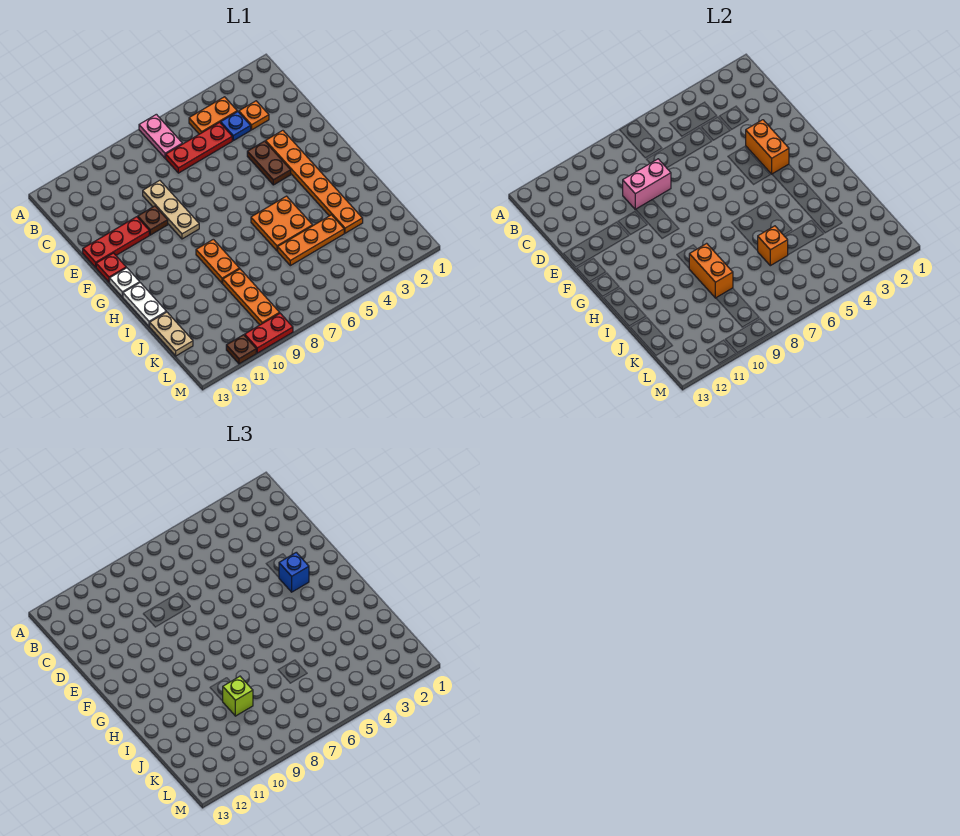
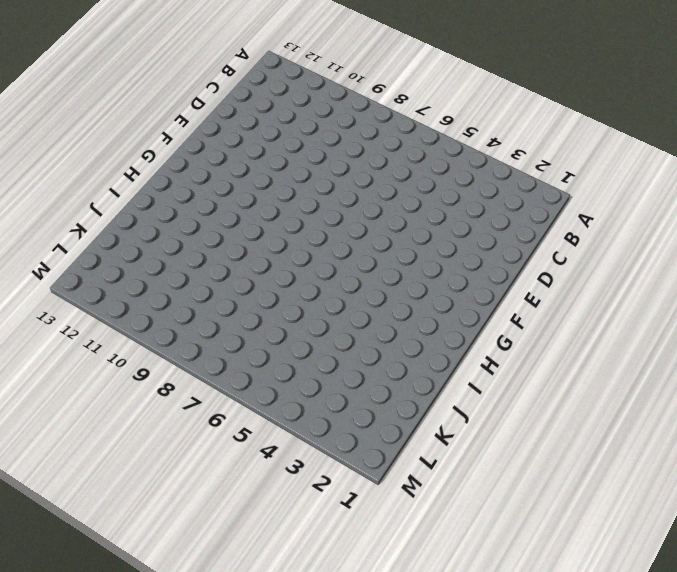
none -> pink plate A7:B7 level 1
none -> orange plate B4:B5 level 1
none -> orange plate C3 level 1

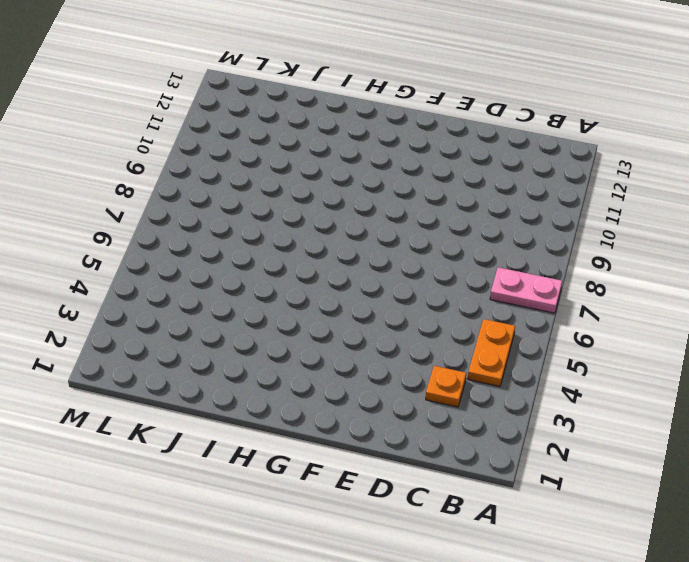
none -> blue plate C4 level 1
none -> red plate C5:C7 level 1
none -> tan plate D9:F9 level 1

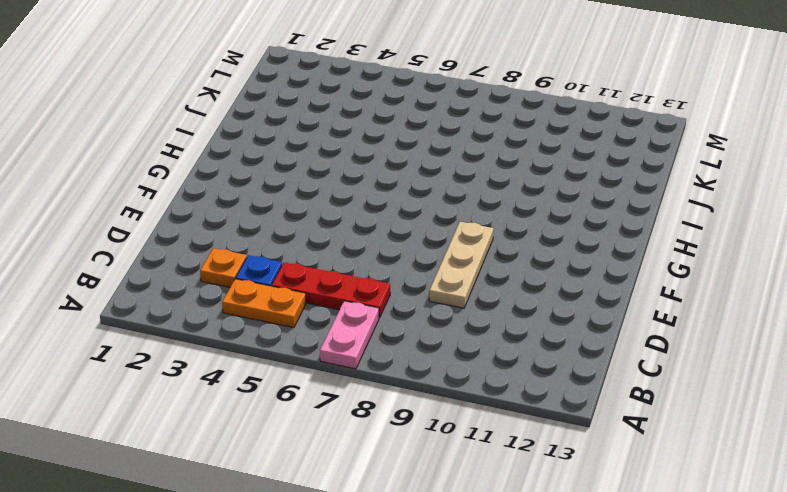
none -> orange plate E3:J3 level 1
none -> brown plate E4:F4 level 1
none -> brown plate E10 level 1

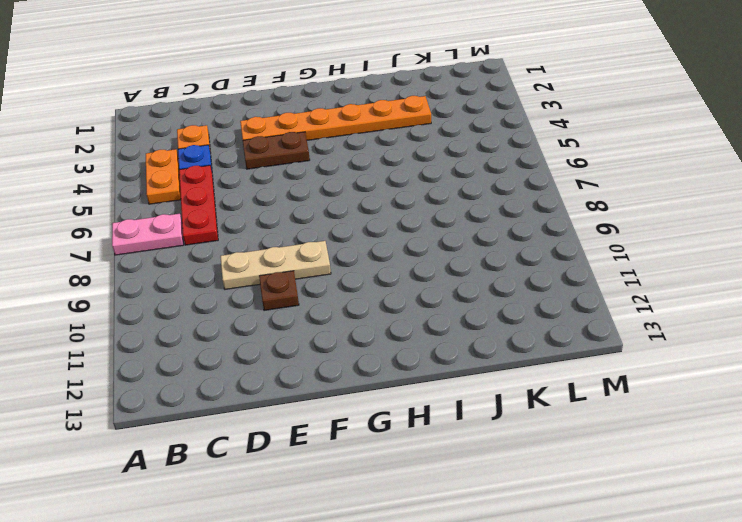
none -> red plate E11:E13 level 1
none -> red plate F13 level 1
none -> white plate G13 level 1

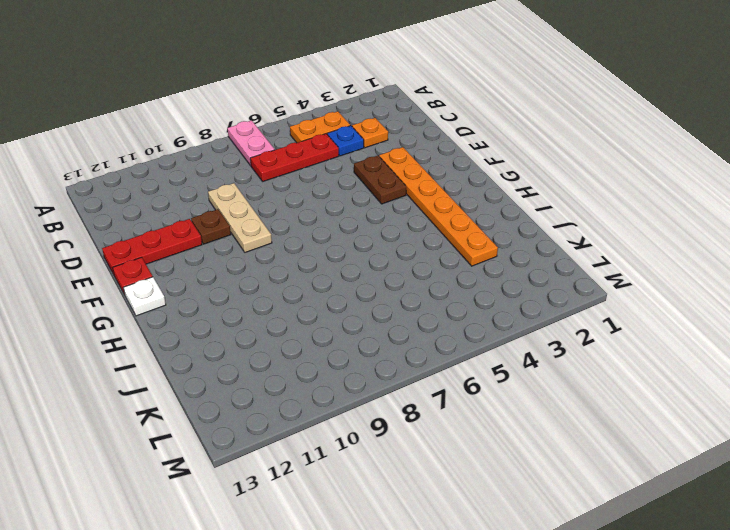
none -> orange plate H5:I6 level 1
none -> orange plate H9:I9 level 1
none -> white plate H13:I13 level 1

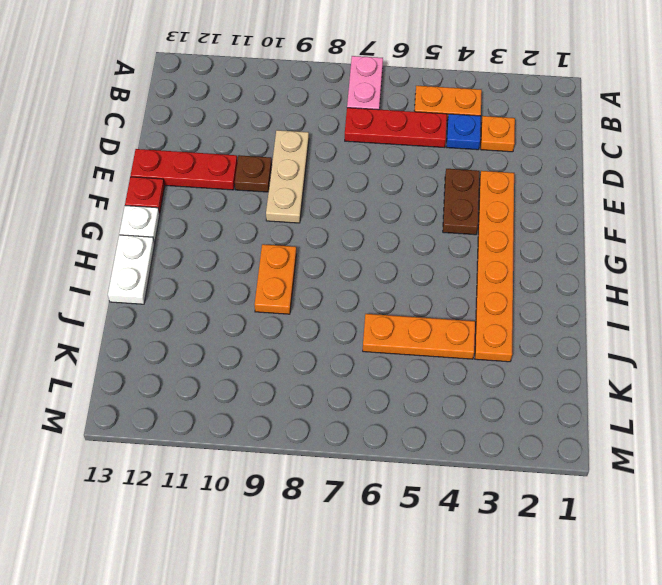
none -> orange plate H5:I6 level 1
none -> orange plate J9:L9 level 1
none -> tan plate J13:K13 level 1

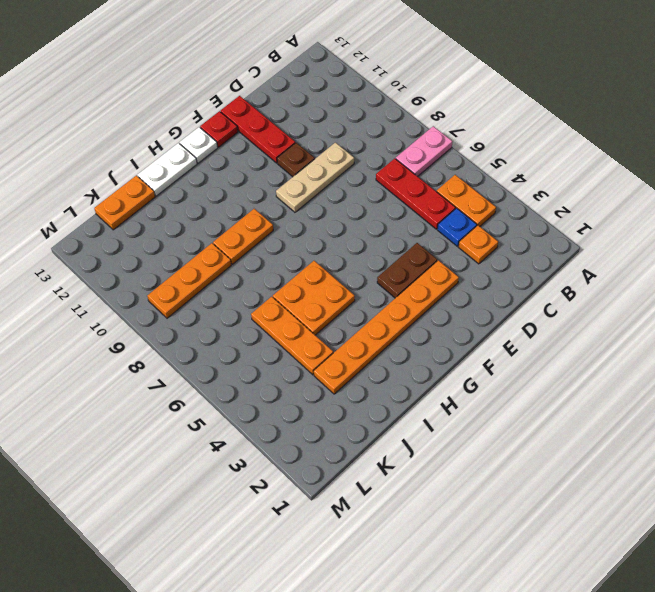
orange plate J13:K13 level 1 -> tan plate J13:K13 level 1
none -> red plate M9:M10 level 1
none -> brown plate M11 level 1
none -> pink brick D8:D9 level 2

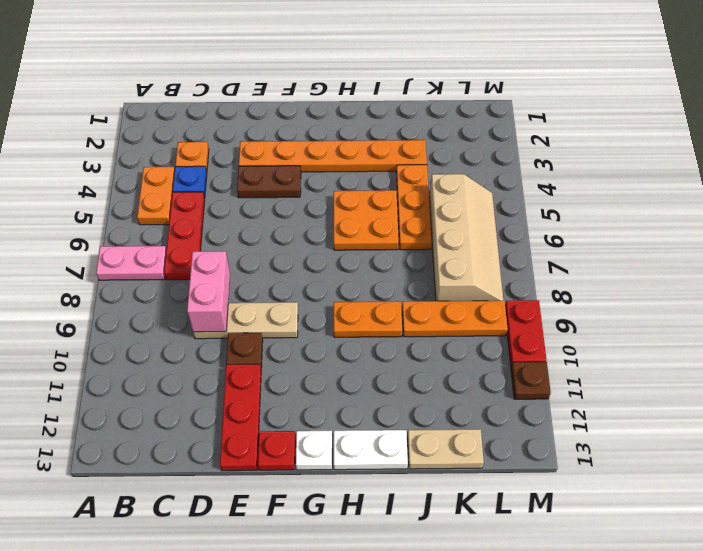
tan slope K5:L8 level 1 top K -> none
none -> orange brick E3:F3 level 2
none -> orange brick I9:J9 level 2
none -> orange brick J6 level 2

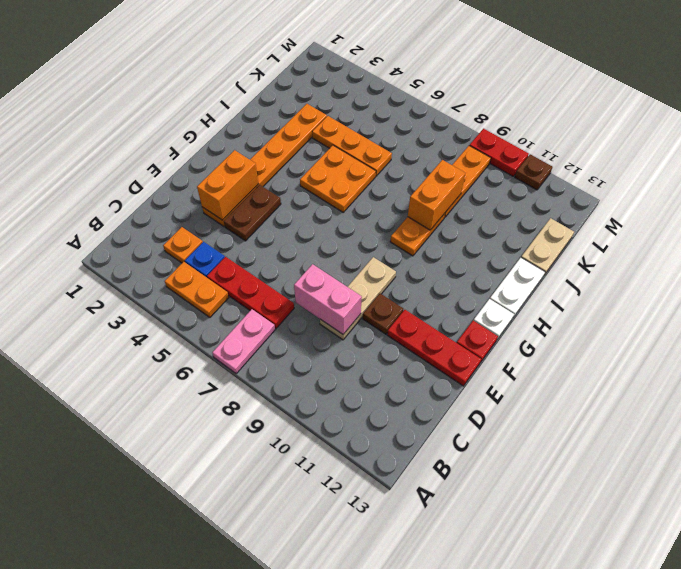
none -> orange brick J6 level 2
none -> blue brick F3 level 3
none -> lime brick J9 level 3

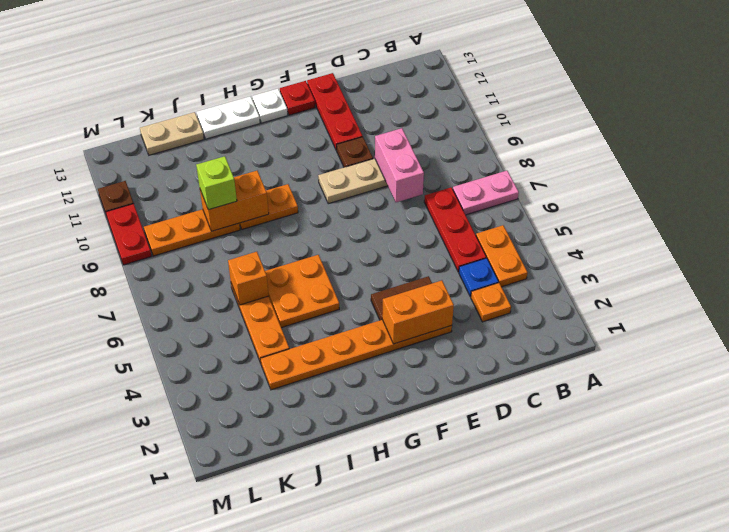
none -> blue brick F3 level 3

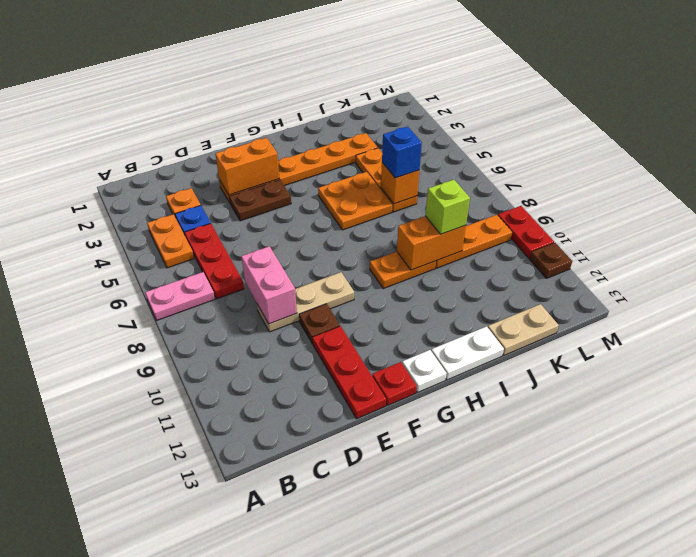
blue brick J6 level 3 -> blue brick F3 level 3

